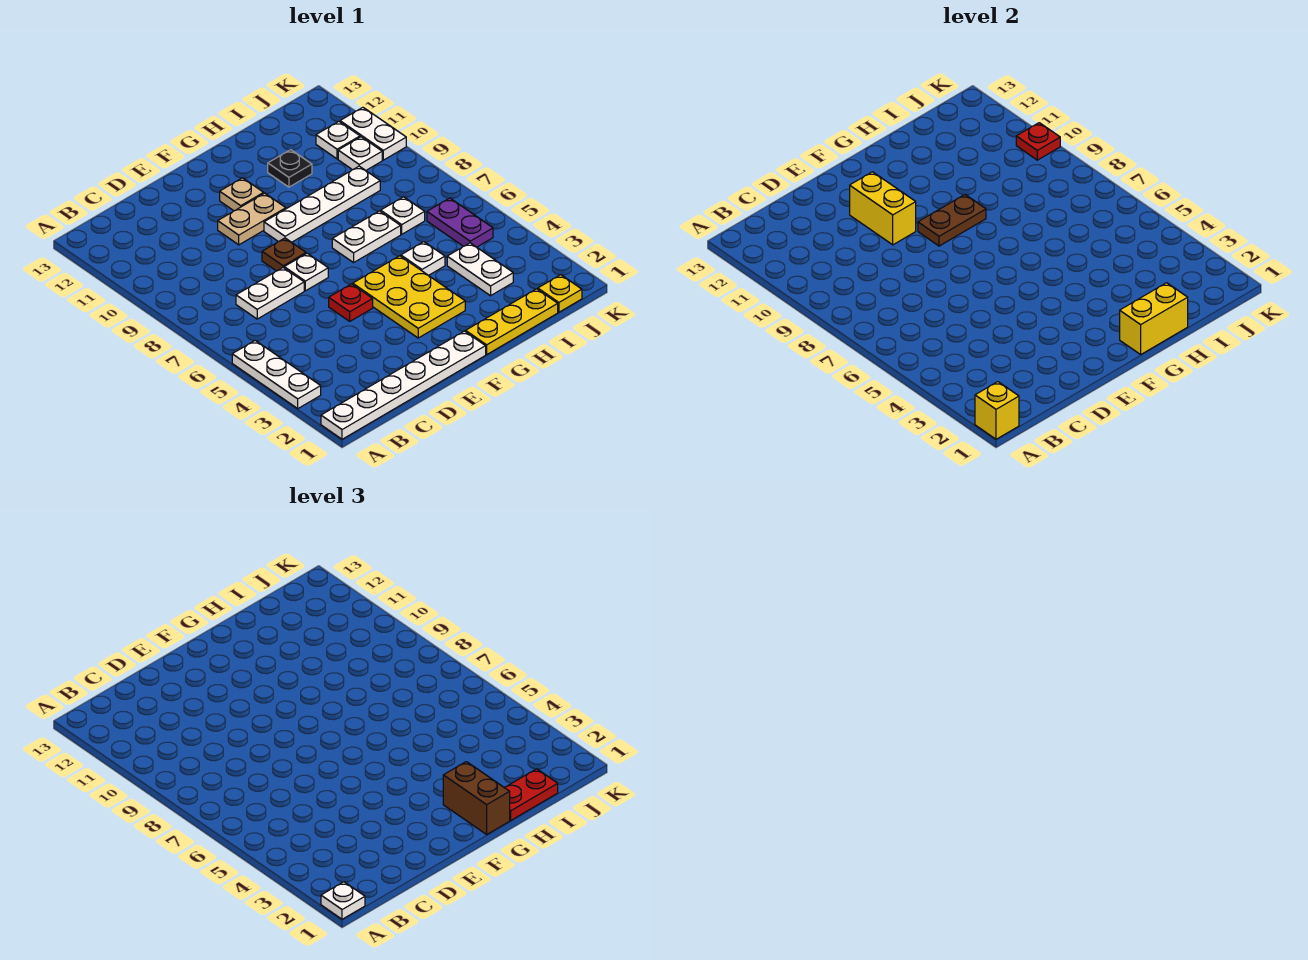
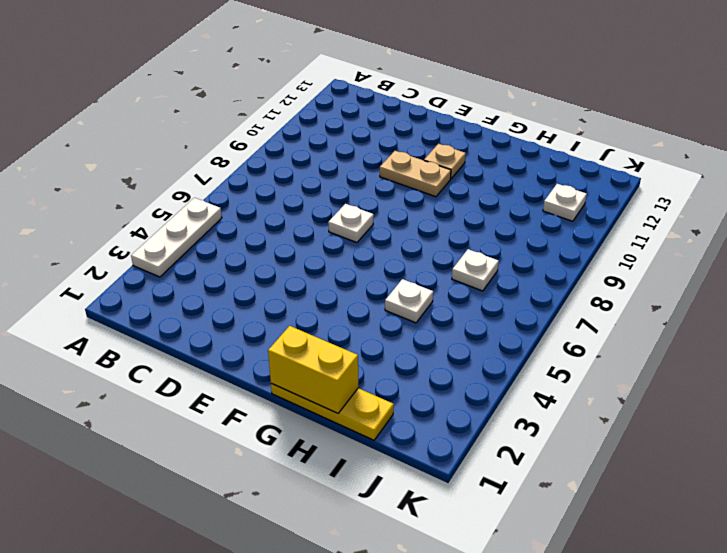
none -> white plate A1:F1 level 1
none -> white plate C7:D7 level 1
none -> red plate E5 level 1

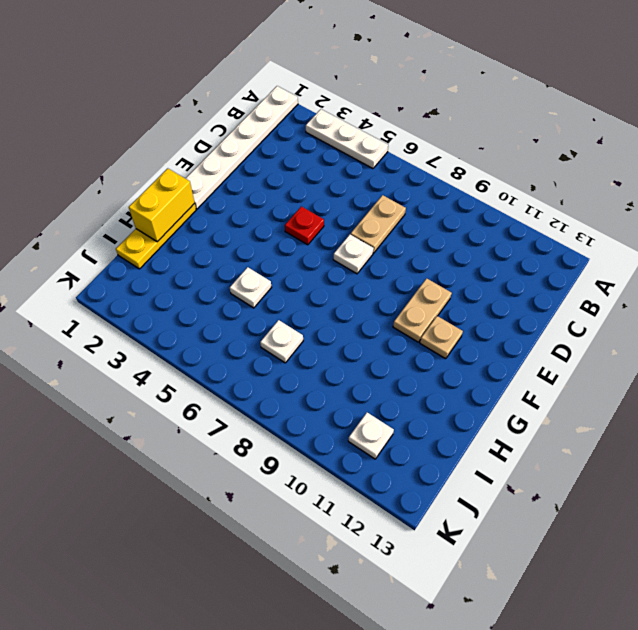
tan plate C7:D7 level 1 -> white plate C7:D7 level 1
none -> brown plate E8 level 1
none -> yellow plate F3:G5 level 1
none -> white plate F9:I9 level 1

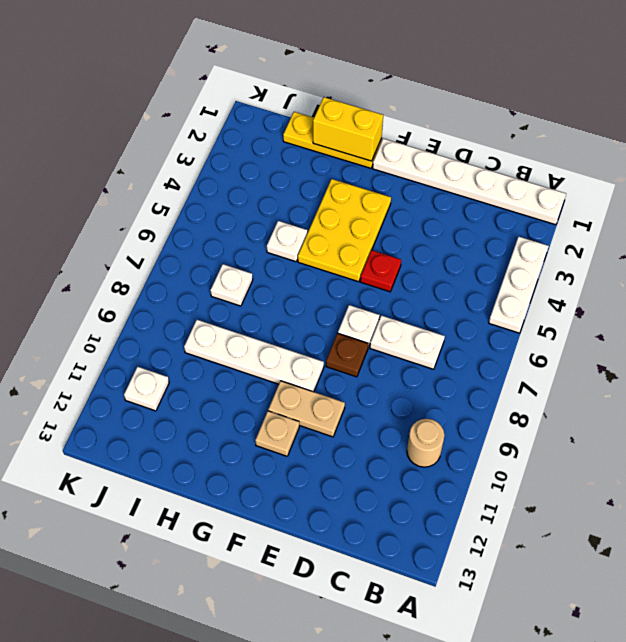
tan round brick B10 level 1 -> none
none -> white plate G7:H7 level 1
none -> black plate H11 level 1
none -> white plate I3:I4 level 1

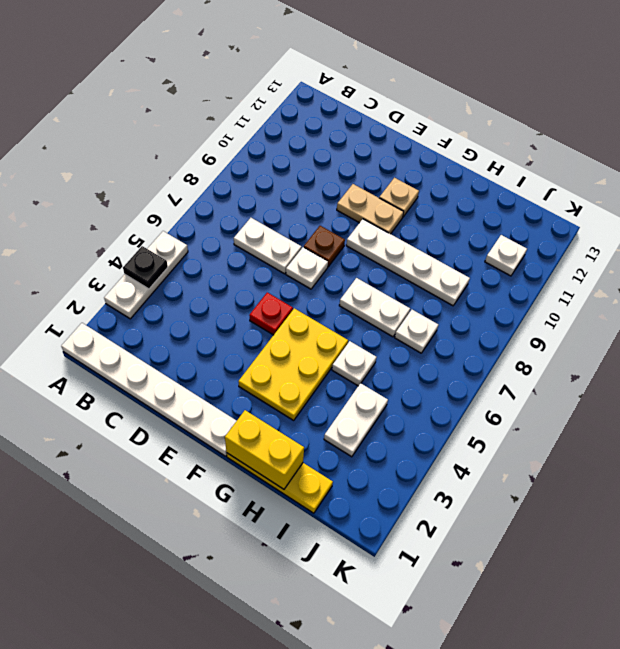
black plate A4 level 2 -> black plate H11 level 1
none -> yellow plate J1 level 1
none -> purple plate J5:J6 level 1
none -> white plate J10 level 1

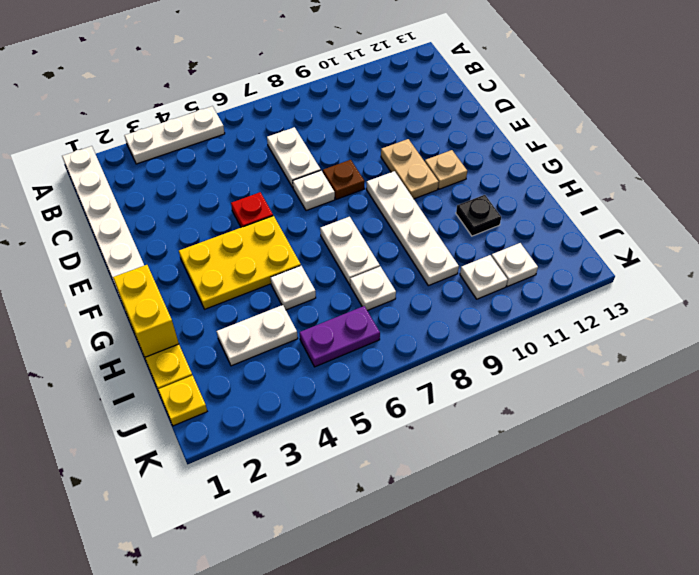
none -> white plate K10:K11 level 1
none -> yellow brick A1 level 2
none -> yellow brick E10:E11 level 2

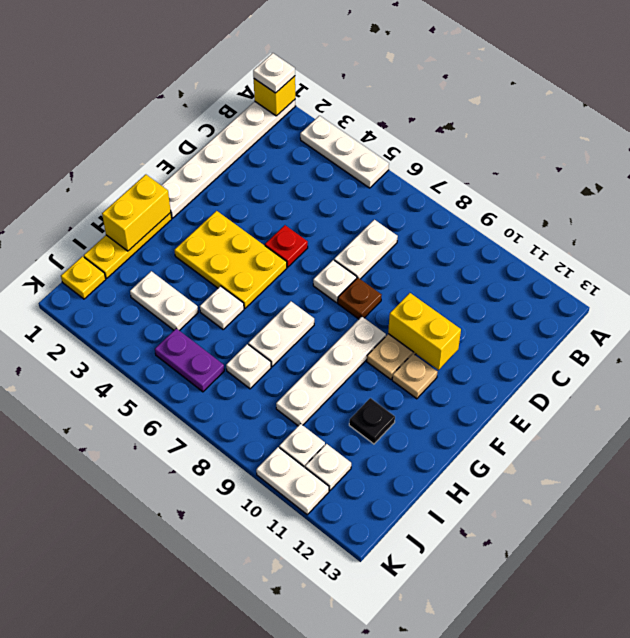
none -> brown plate F9:G9 level 2
none -> red plate K10 level 2
none -> brown brick G1:G2 level 3

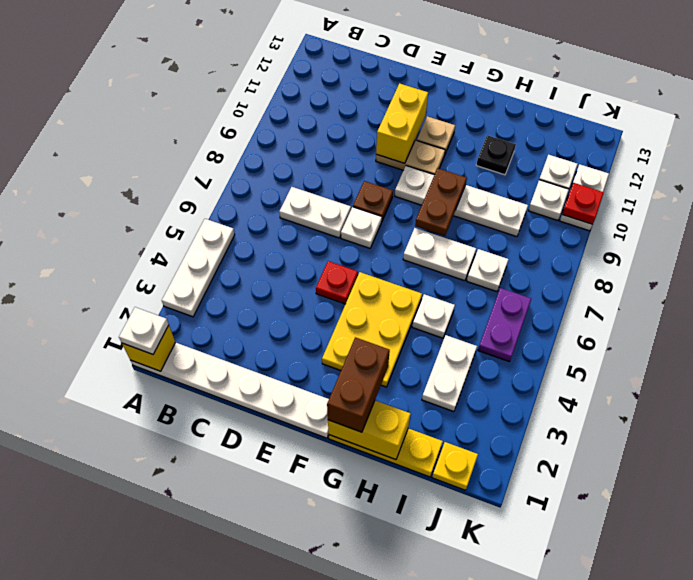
brown plate G8:G9 level 2 -> brown plate F9:G9 level 2
none -> red plate H1:I1 level 3

